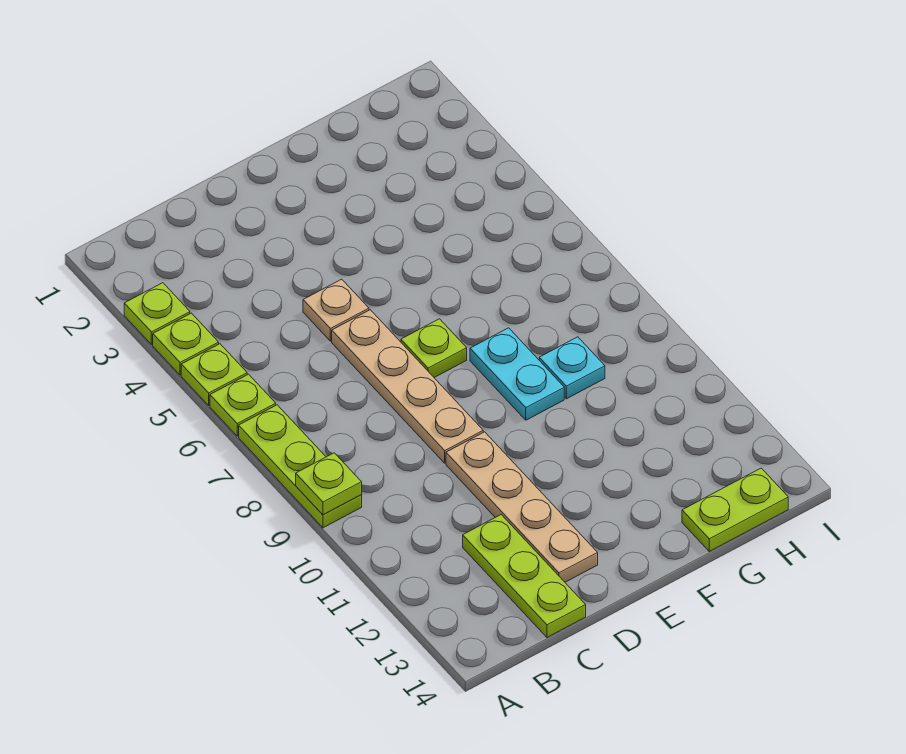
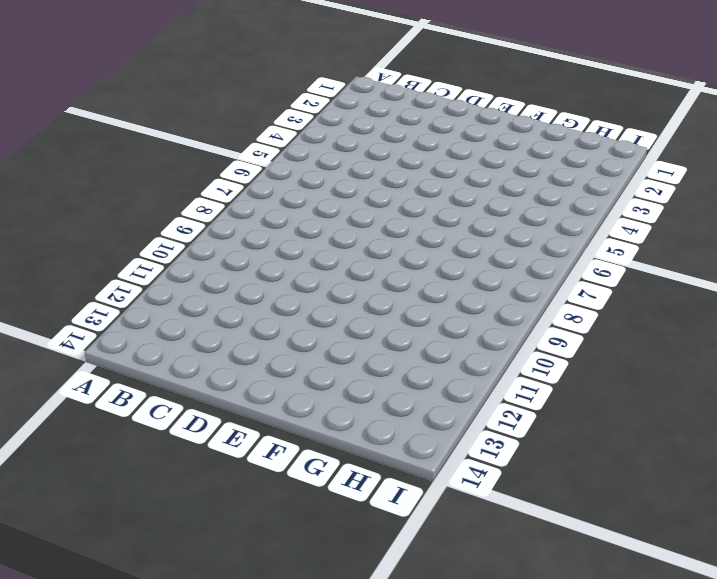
none -> lime plate A3 level 1
none -> lime plate A4 level 1
none -> lime plate A5 level 1

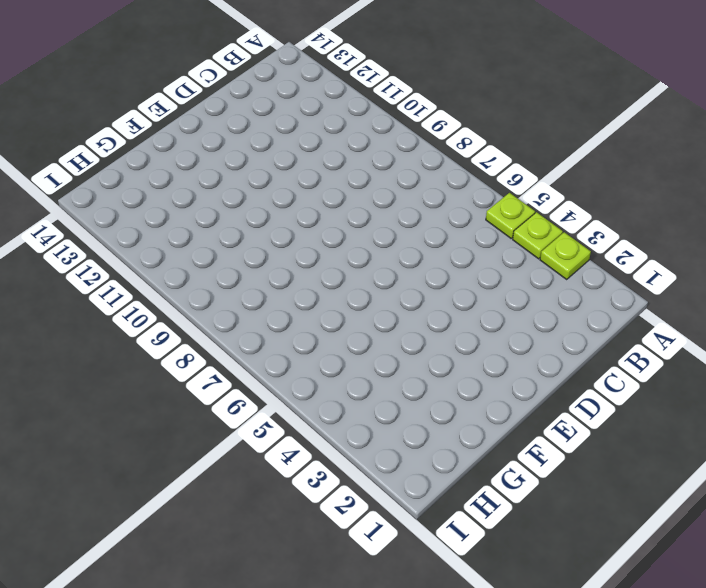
none -> lime plate A6 level 1
none -> lime plate A7:A9 level 1
none -> lime plate C12:C14 level 1

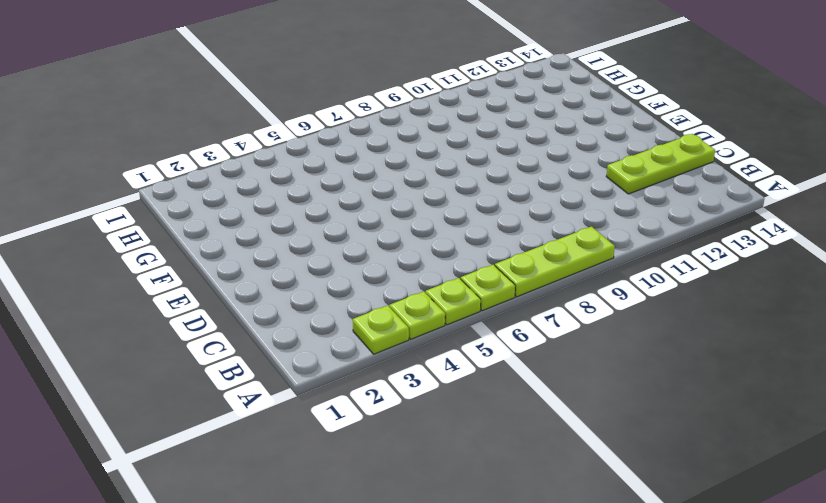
none -> tan plate D5 level 1
none -> tan plate D6:D9 level 1
none -> tan plate D10:D13 level 1

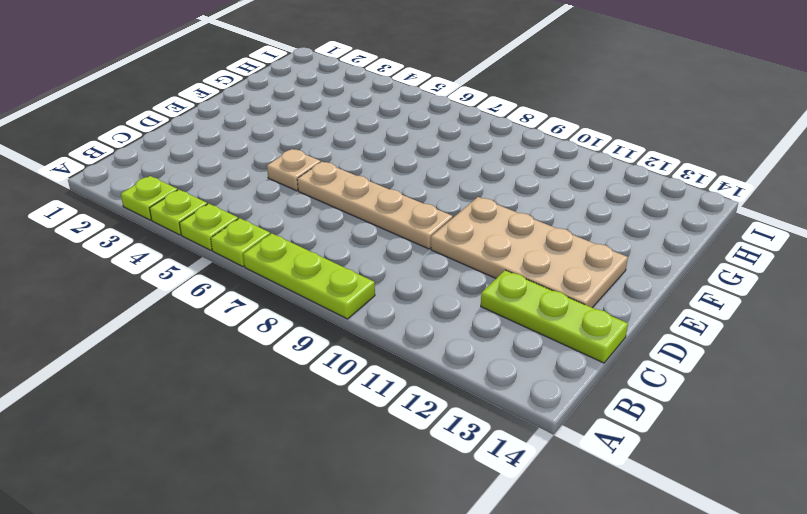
tan plate D10:E13 level 1 -> tan plate D10:D13 level 1
none -> lime plate E7 level 1
none -> cyan plate F8:F9 level 1
none -> cyan plate G9 level 1

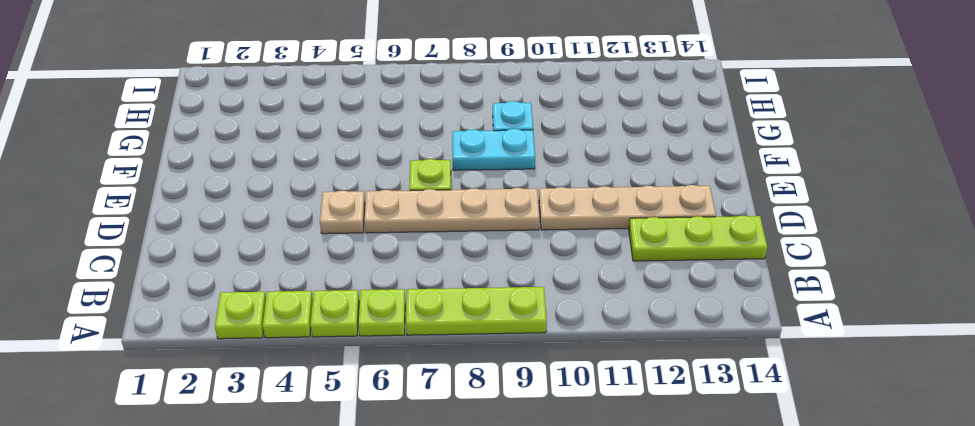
none -> lime plate G14:H14 level 1
none -> lime plate A9 level 2

